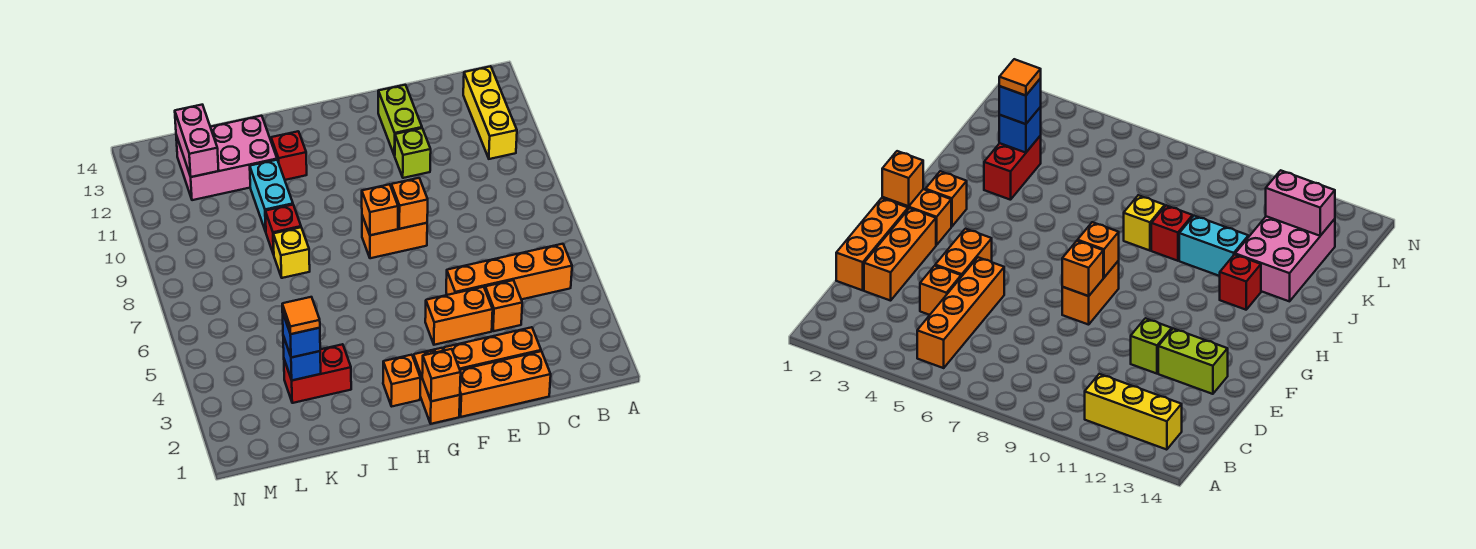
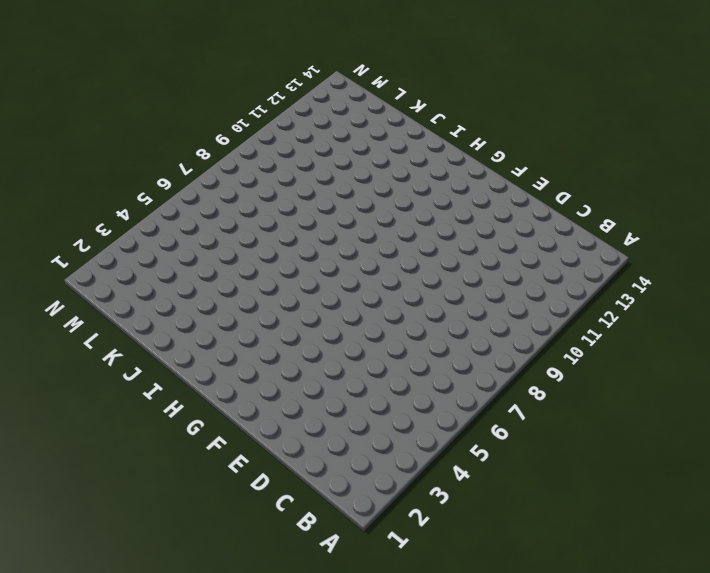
none -> orange brick B5:E5 level 1
none -> yellow brick B11:B13 level 1
none -> orange brick D1:F1 level 1

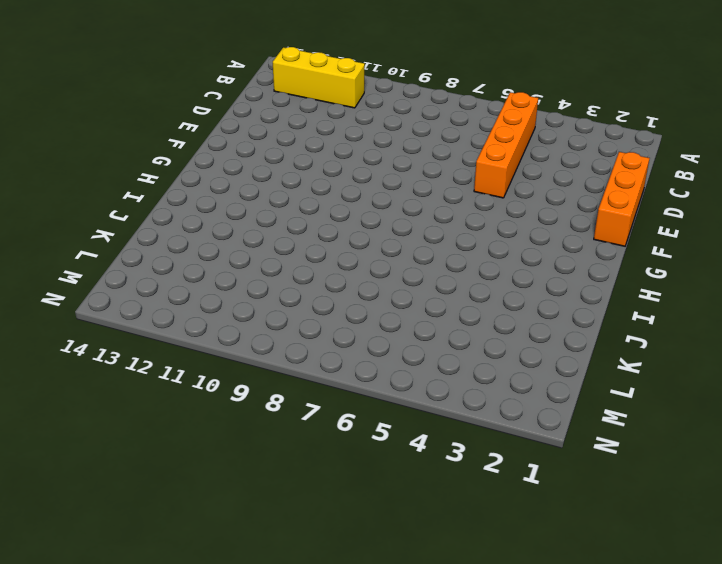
none -> orange brick D2:F2 level 1
none -> orange brick D4 level 1
none -> orange brick E4:F4 level 1

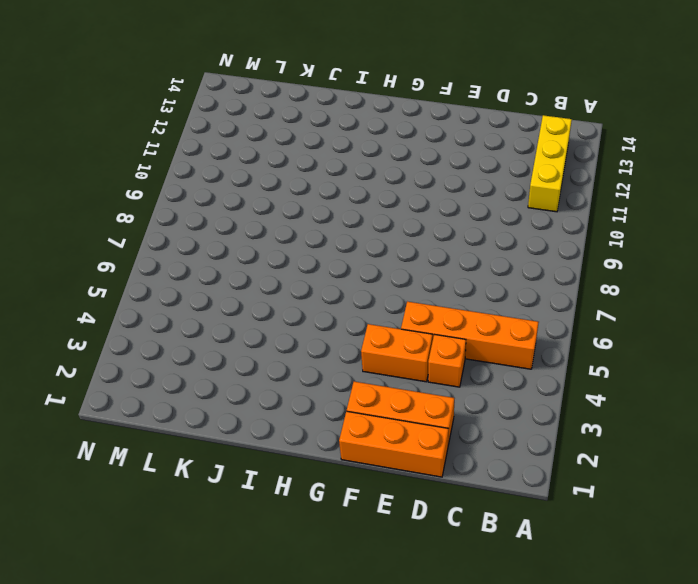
none -> lime brick E11 level 1
none -> lime brick E12:E13 level 1
none -> orange brick F8:G8 level 1

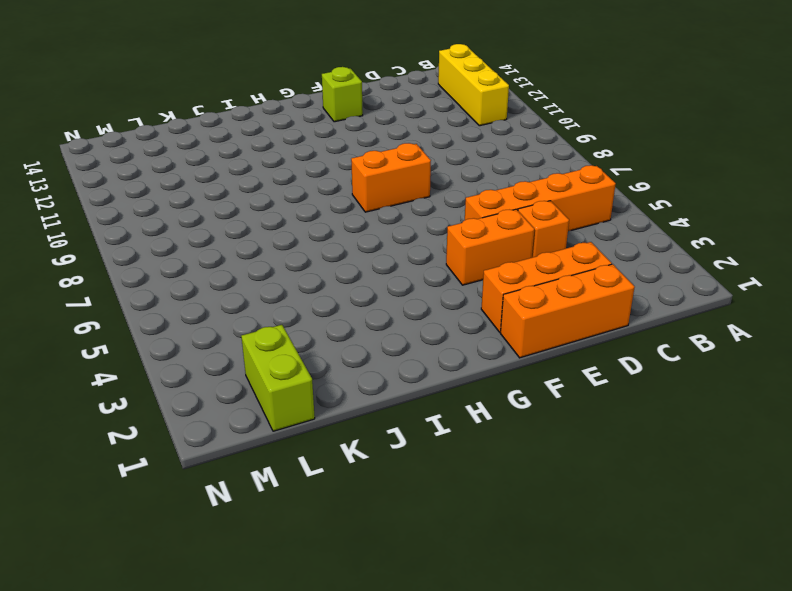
lime brick F13 level 1 -> lime brick E11 level 1
lime brick L1:L2 level 1 -> lime brick E12:E13 level 1
none -> orange brick G1:G2 level 1
none -> orange brick H2 level 1
none -> red brick I12 level 1

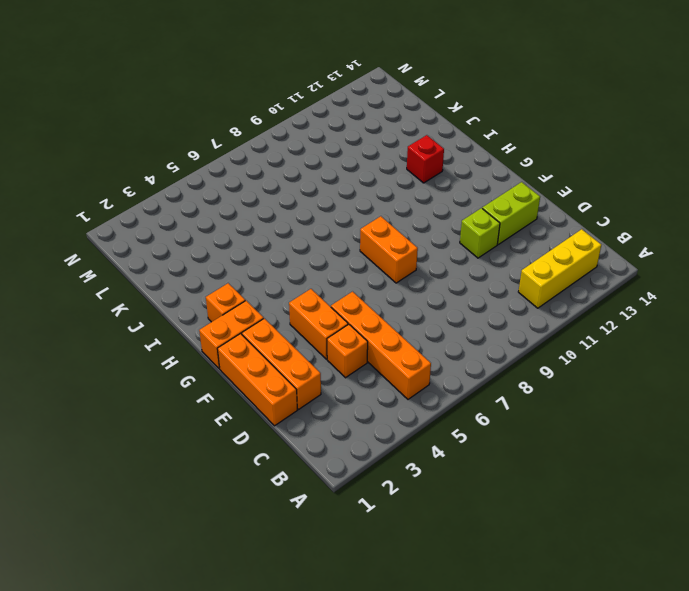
none -> red brick J3:K3 level 1
none -> yellow brick J8 level 1
none -> red brick J9 level 1

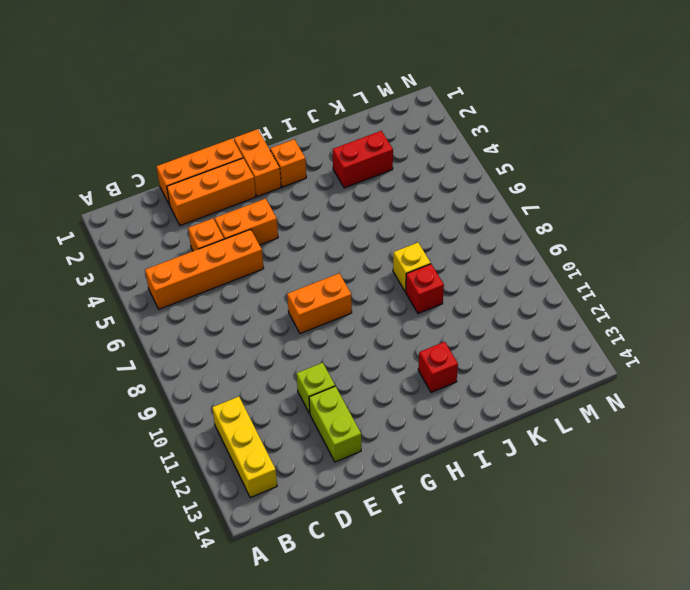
none -> cyan brick J10:J11 level 1
none -> pink brick J12:L13 level 1
none -> orange brick F8 level 2

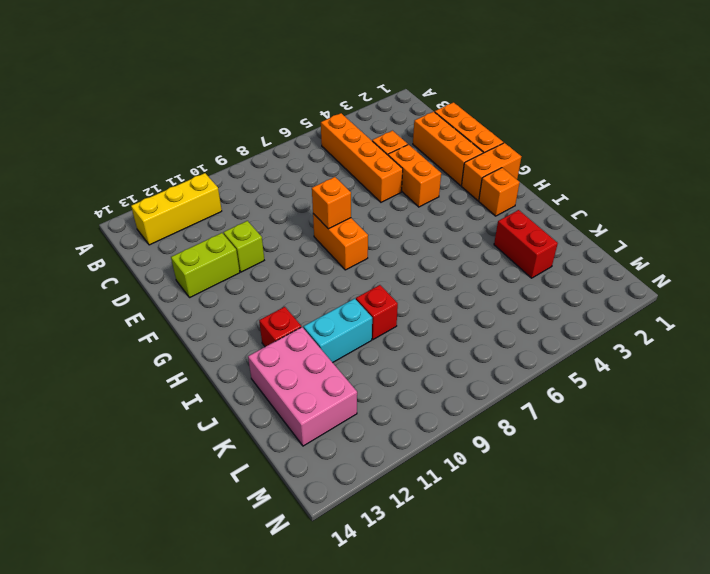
none -> yellow brick J8 level 1
none -> orange brick G1 level 2
none -> orange brick G8 level 2

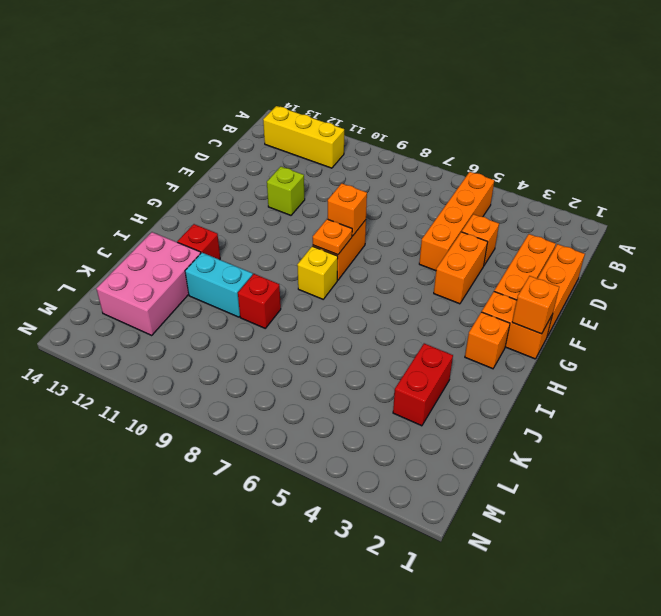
orange plate G8 level 2 -> orange brick G8 level 2
yellow brick H8 level 1 -> yellow brick J8 level 1
none -> lime brick E12:E13 level 1
none -> blue brick K3 level 2
none -> pink brick L12:L13 level 2

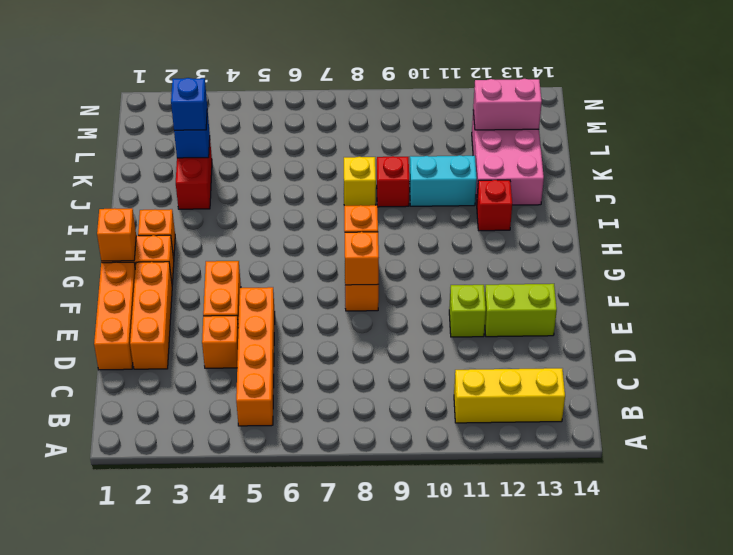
none -> orange tile K3 level 4

